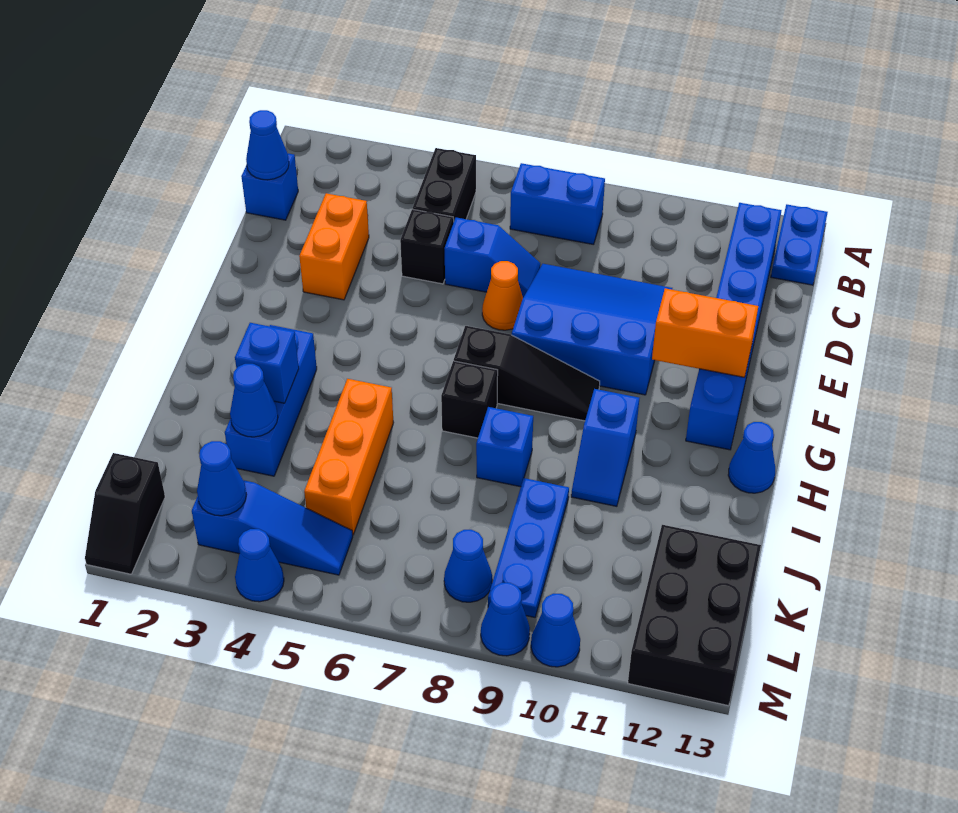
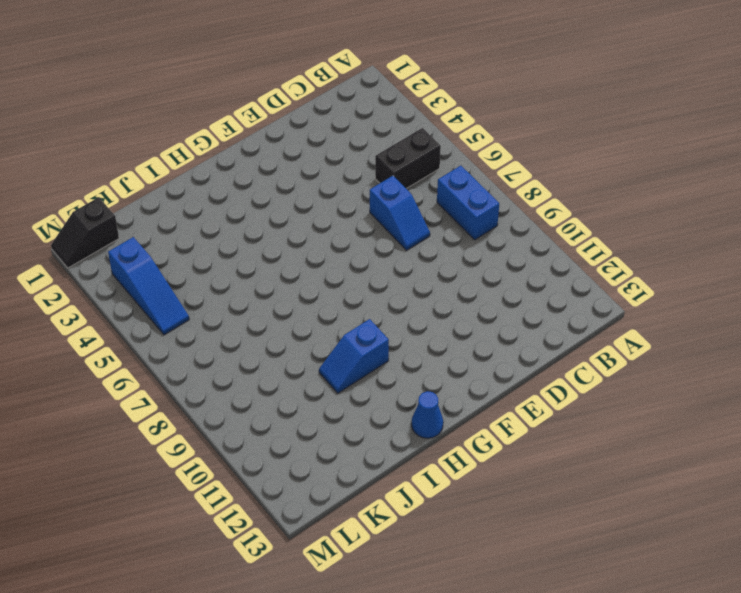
none -> blue plate A13:B13 level 1
none -> blue brick B12:G12 level 1
none -> blue brick C1 level 1
none -> orange brick D3:E3 level 1

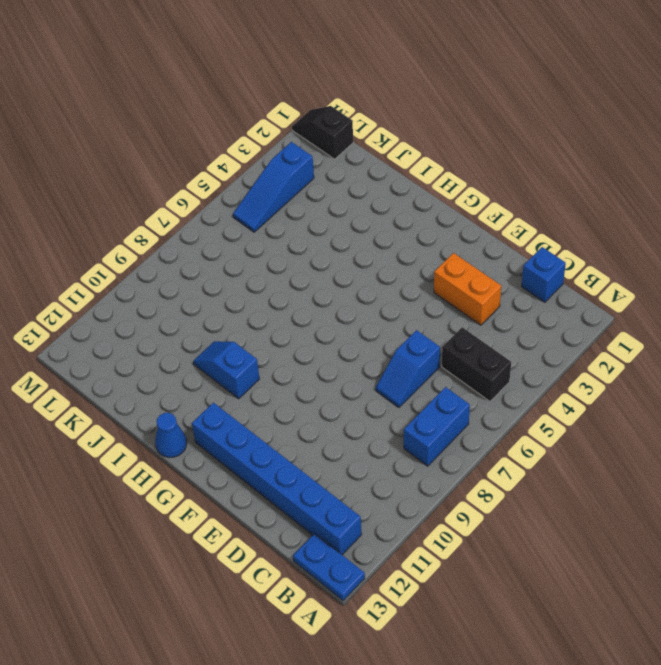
none -> black brick D5 level 1
none -> blue slope D8:F10 level 1 top F
none -> orange cone E7 level 1
none -> black slope G7:G9 level 1 top 7

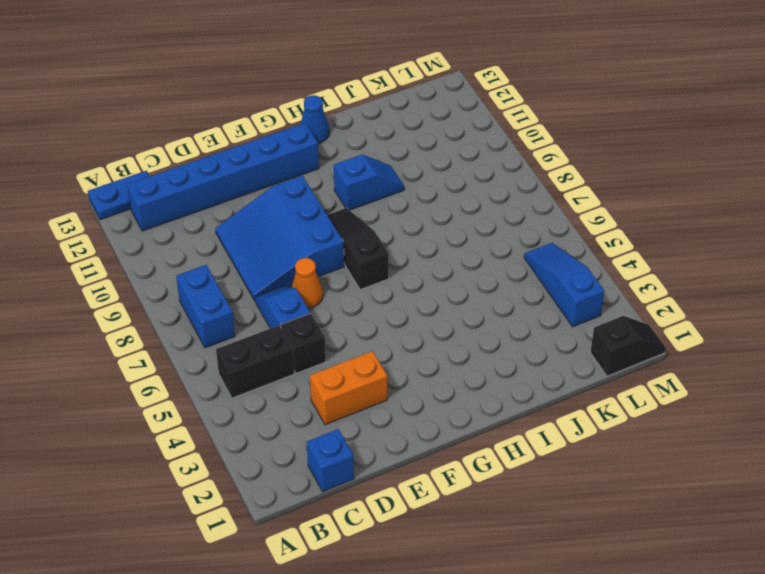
none -> blue brick H3:J3 level 1
none -> black brick H7 level 1
none -> orange brick I5:K5 level 1
none -> blue brick I8 level 1

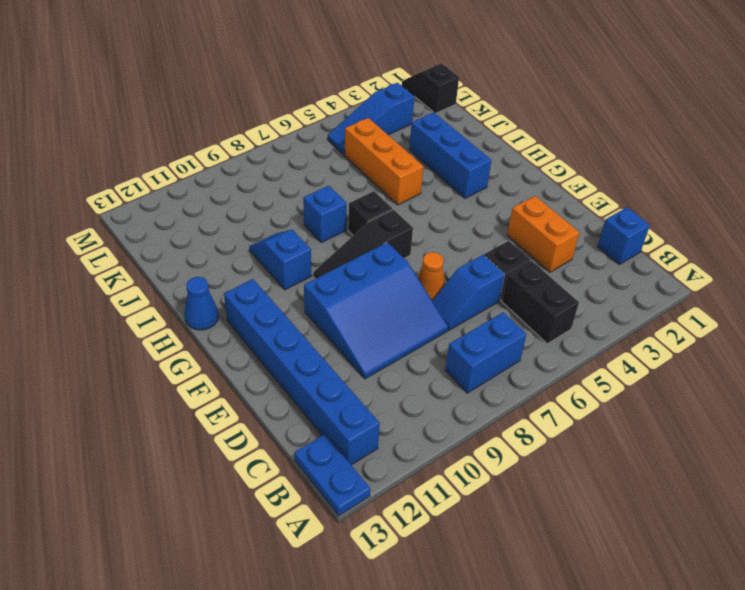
none -> blue plate J9:L9 level 1
none -> black brick K12:M13 level 1
none -> blue cone L8 level 1
none -> blue cone M4 level 1

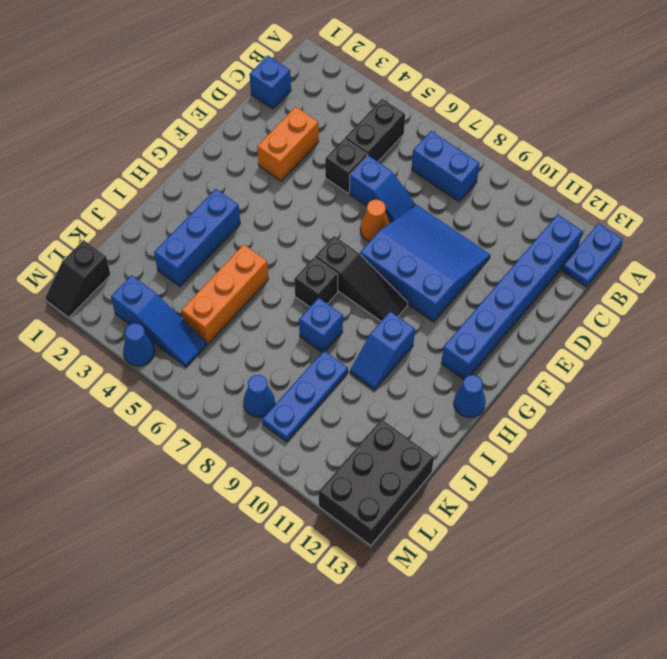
none -> blue cone M9 level 1
none -> blue cone M10 level 1
none -> blue cone C1 level 2
none -> orange brick F11:F12 level 2

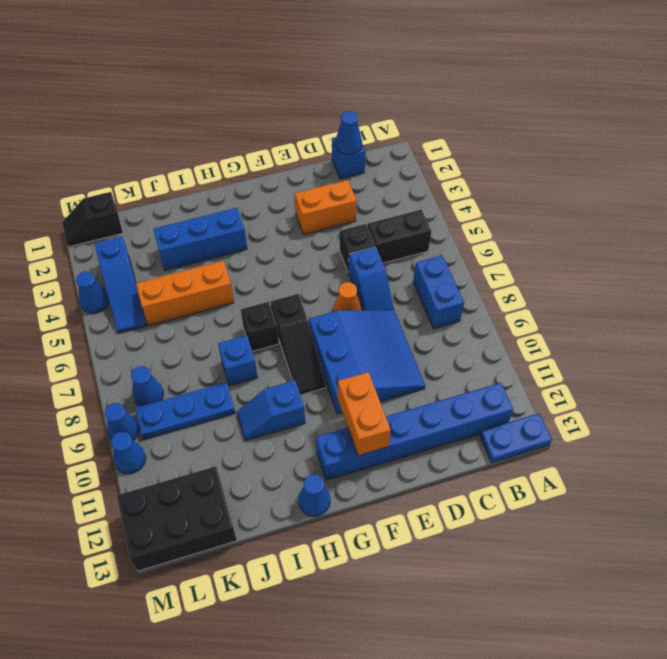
none -> blue brick I3 level 2
none -> blue cone J3 level 2
none -> blue cone L3 level 2

